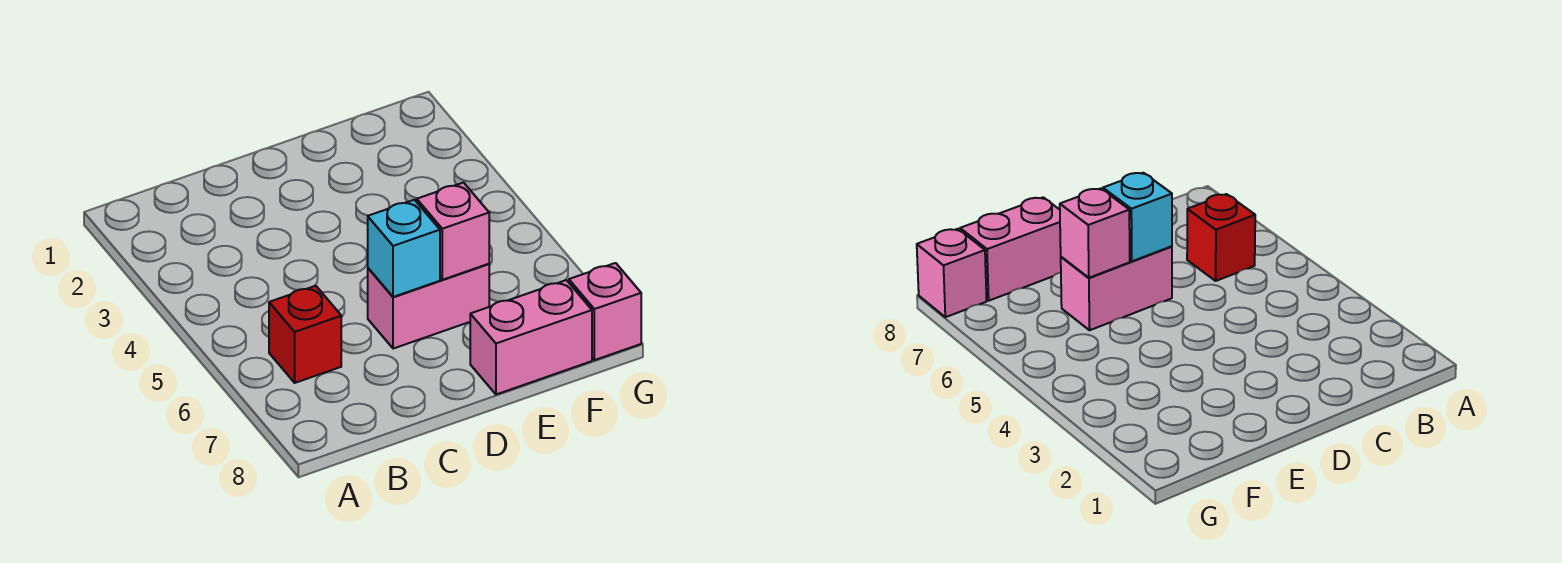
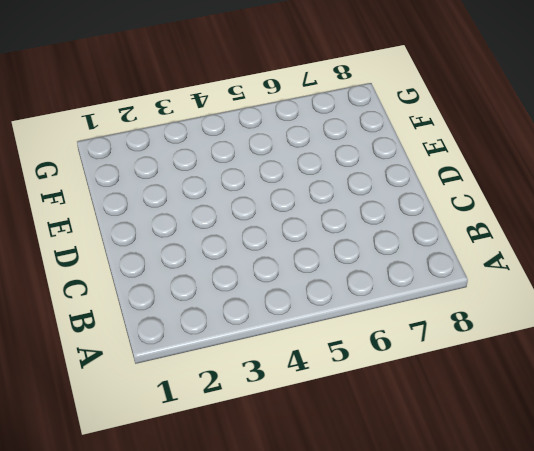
none -> red brick B6 level 1
none -> pink brick D6:E6 level 1

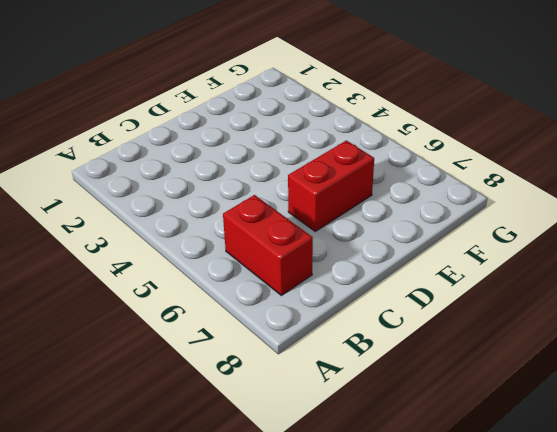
red brick B6:B7 level 1 -> red brick B6 level 1
red brick D6:E6 level 1 -> pink brick D6:E6 level 1
none -> pink brick E8:F8 level 1
none -> pink brick G8 level 1

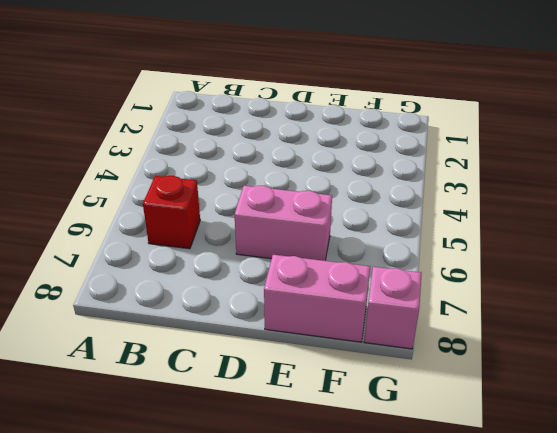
none -> cyan brick D6 level 2
none -> pink brick E6 level 2

